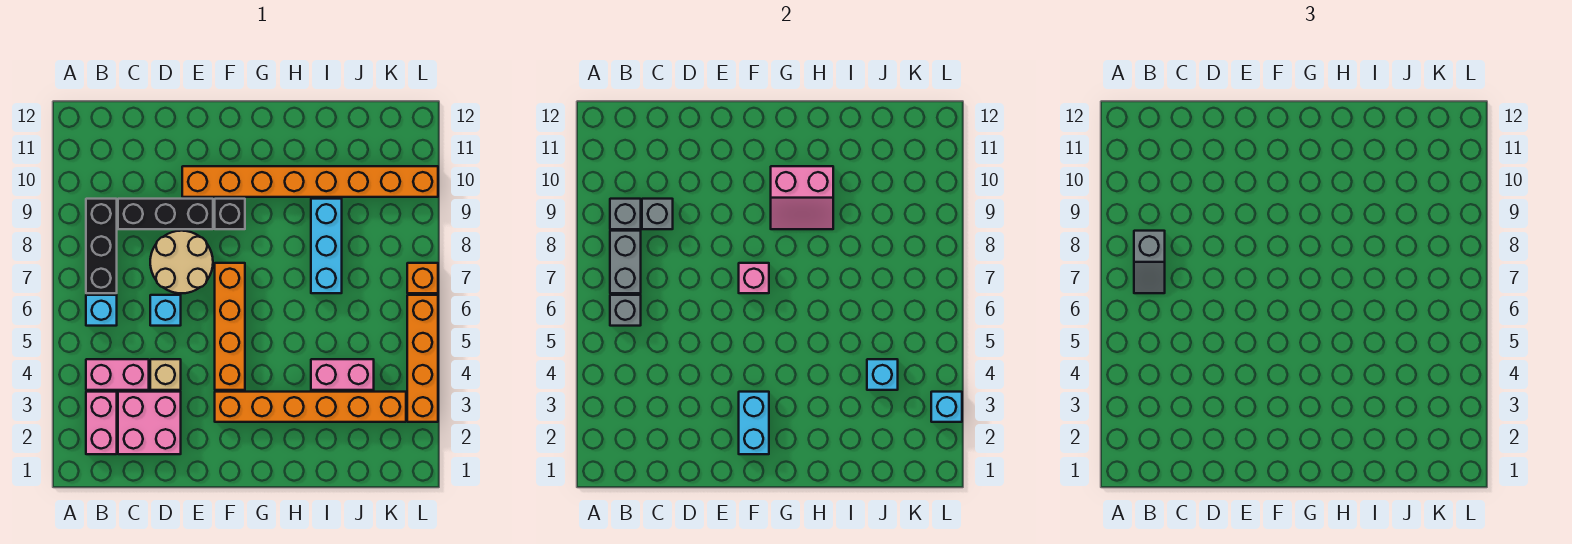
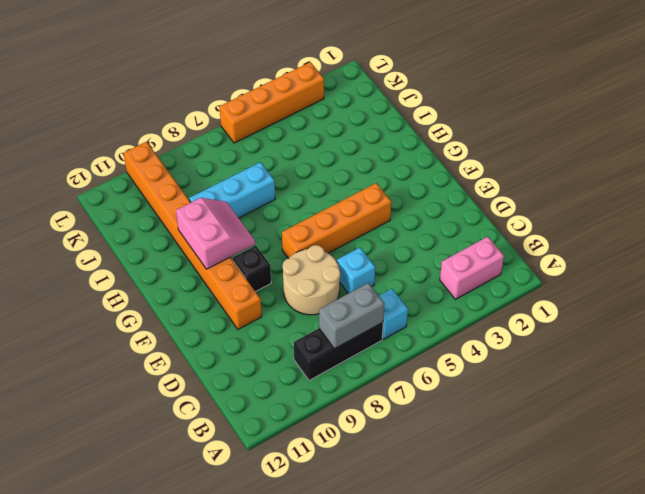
none -> pink brick B4:C4 level 1
none -> pink brick C2:D3 level 1
none -> black brick C9:E9 level 1

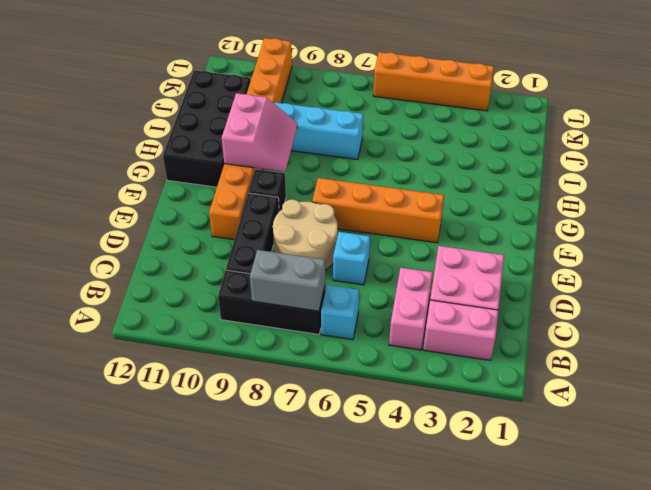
black brick G11:J12 level 1 -> none
none -> tan brick D4 level 1
none -> orange brick F3:K3 level 1
none -> pink brick I4:J4 level 1

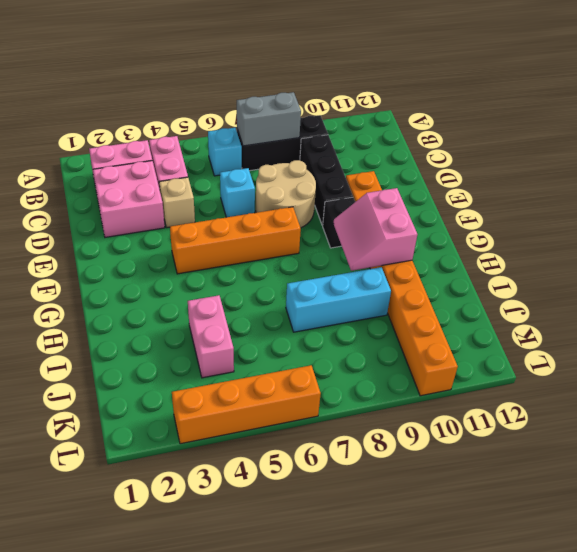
none -> orange brick F3:K3 level 1
none -> orange brick L7 level 1
none -> grey brick B6 level 2

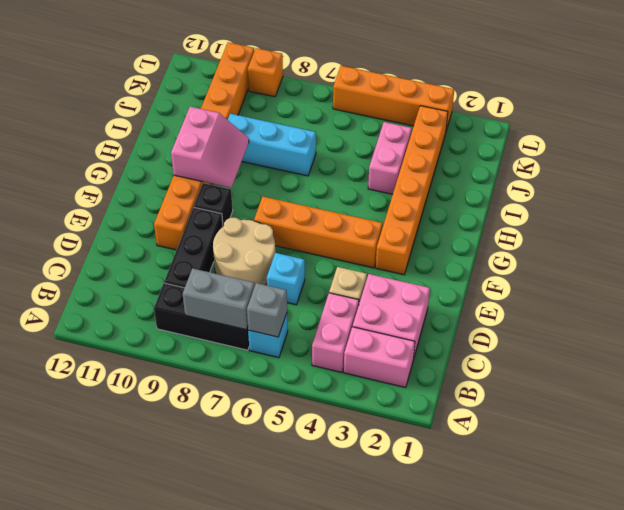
orange brick L9 level 1 -> orange brick L7 level 1
none -> grey brick B9 level 2
none -> grey brick C9 level 2
none -> cyan brick F2:F3 level 2

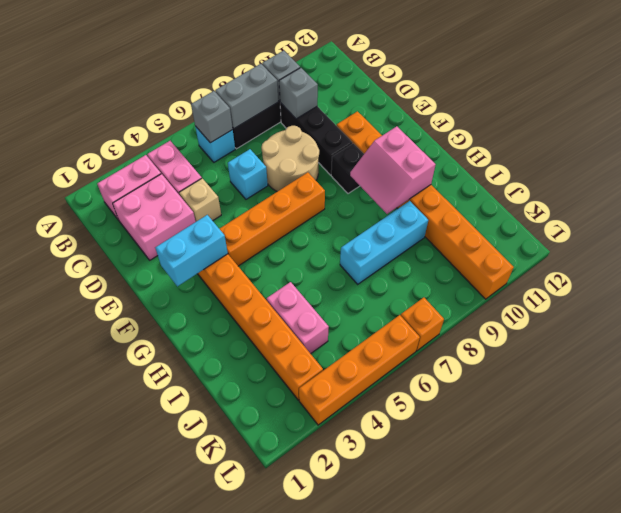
none -> pink brick F7 level 2
none -> cyan brick J4 level 2
none -> cyan brick L3 level 2

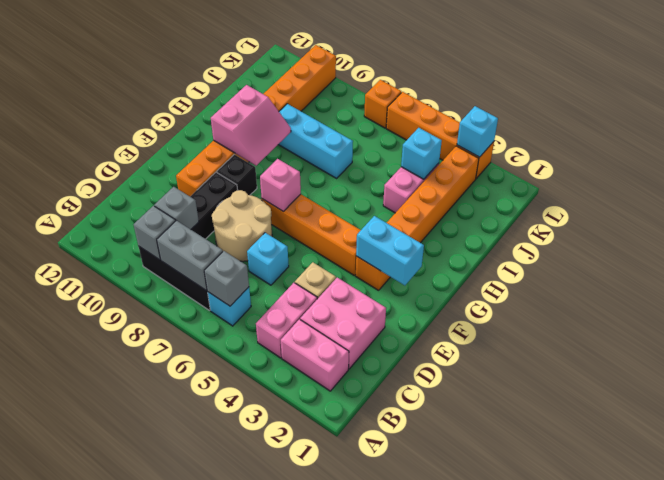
none -> grey slope B7:B8 level 3 top 8

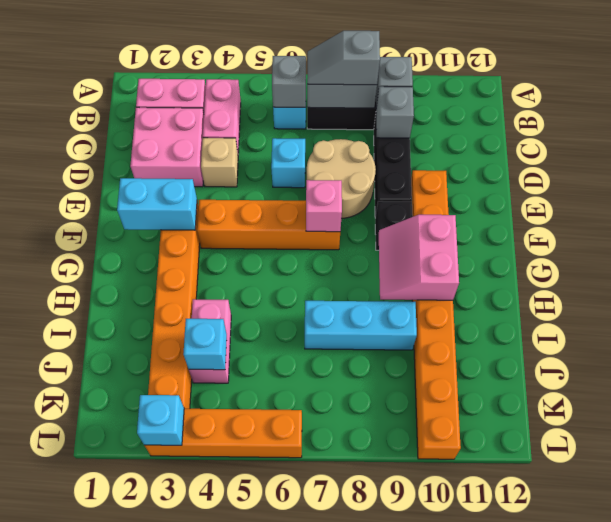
none -> orange brick L7 level 1

